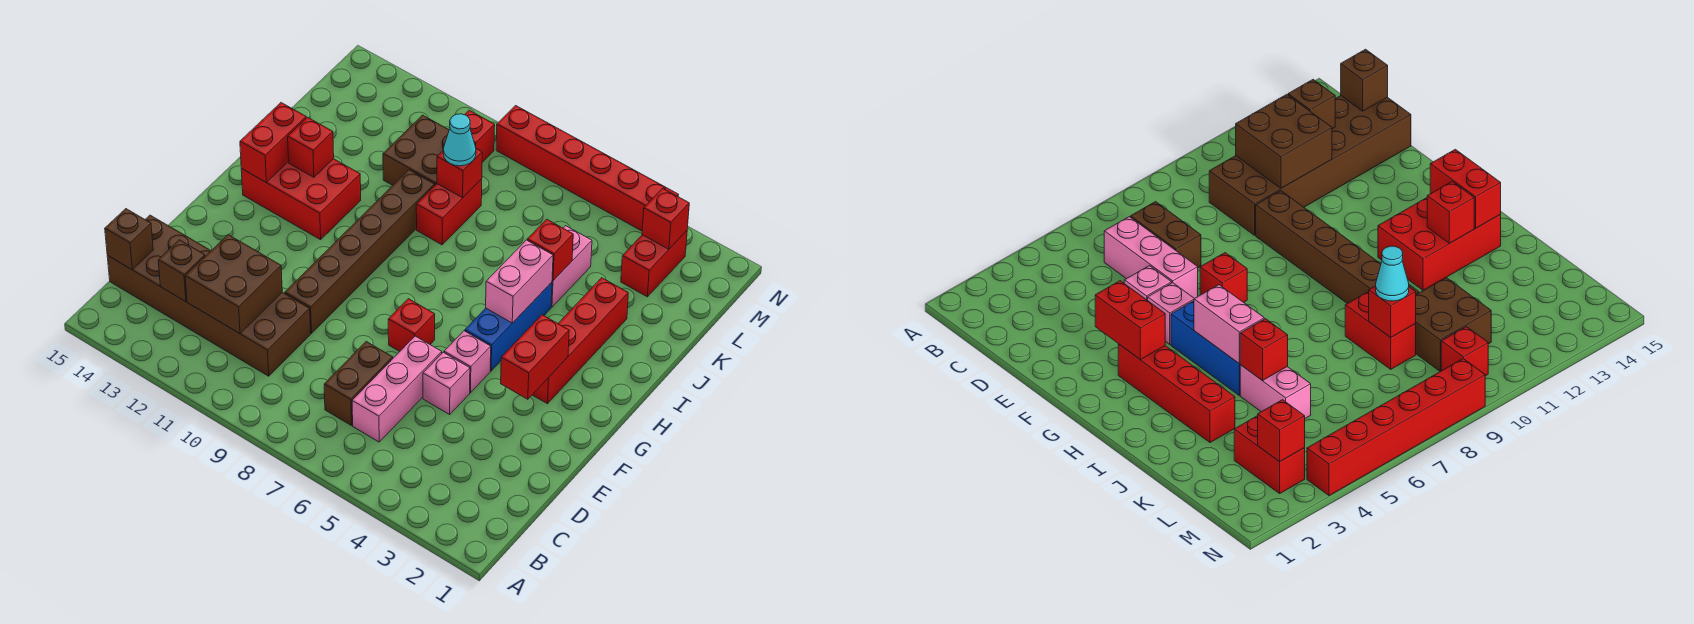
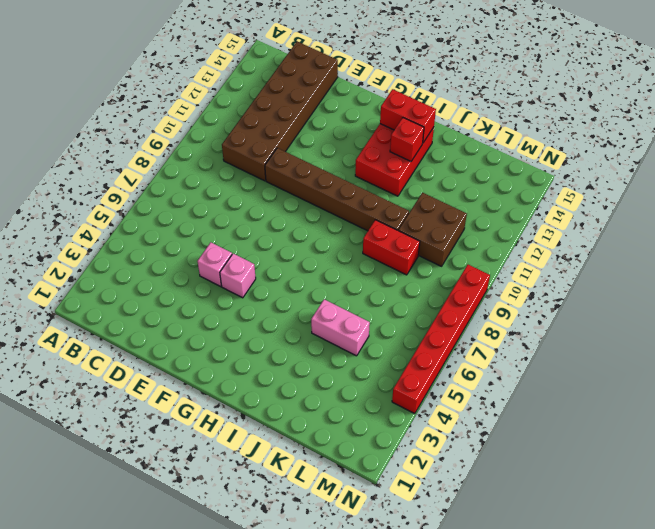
none -> pink brick C6:E6 level 1
none -> brown brick C7:D7 level 1
none -> red brick F7 level 1

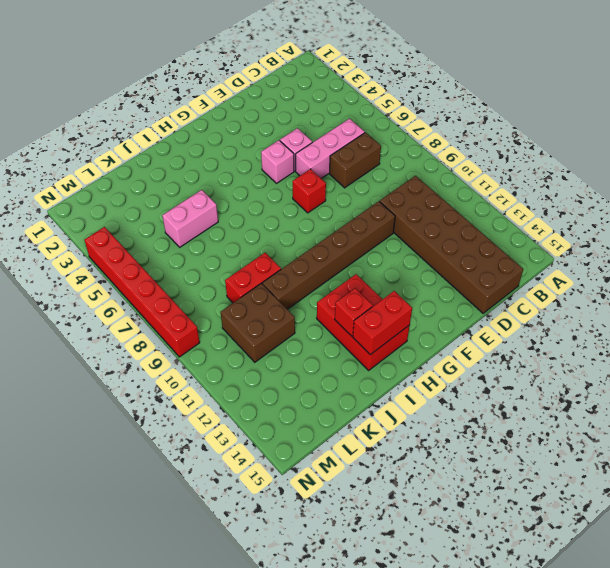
none -> red brick G3:J3 level 1
none -> blue brick G5:I5 level 1
none -> red brick L3:M3 level 1

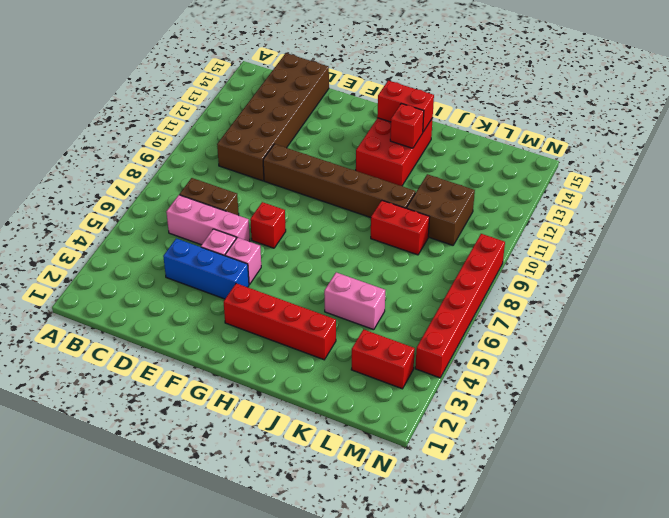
blue brick D4:F4 level 1 -> blue brick G5:I5 level 1
none -> red brick M10 level 1
none -> brown brick C11:D12 level 2
none -> brown brick C13 level 2

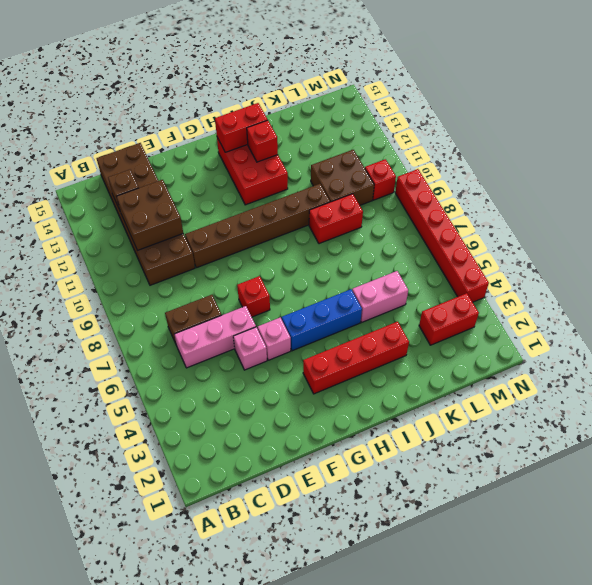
none -> brown brick C15 level 2
none -> red brick F3:G3 level 2
none -> pink brick H5:I5 level 2

